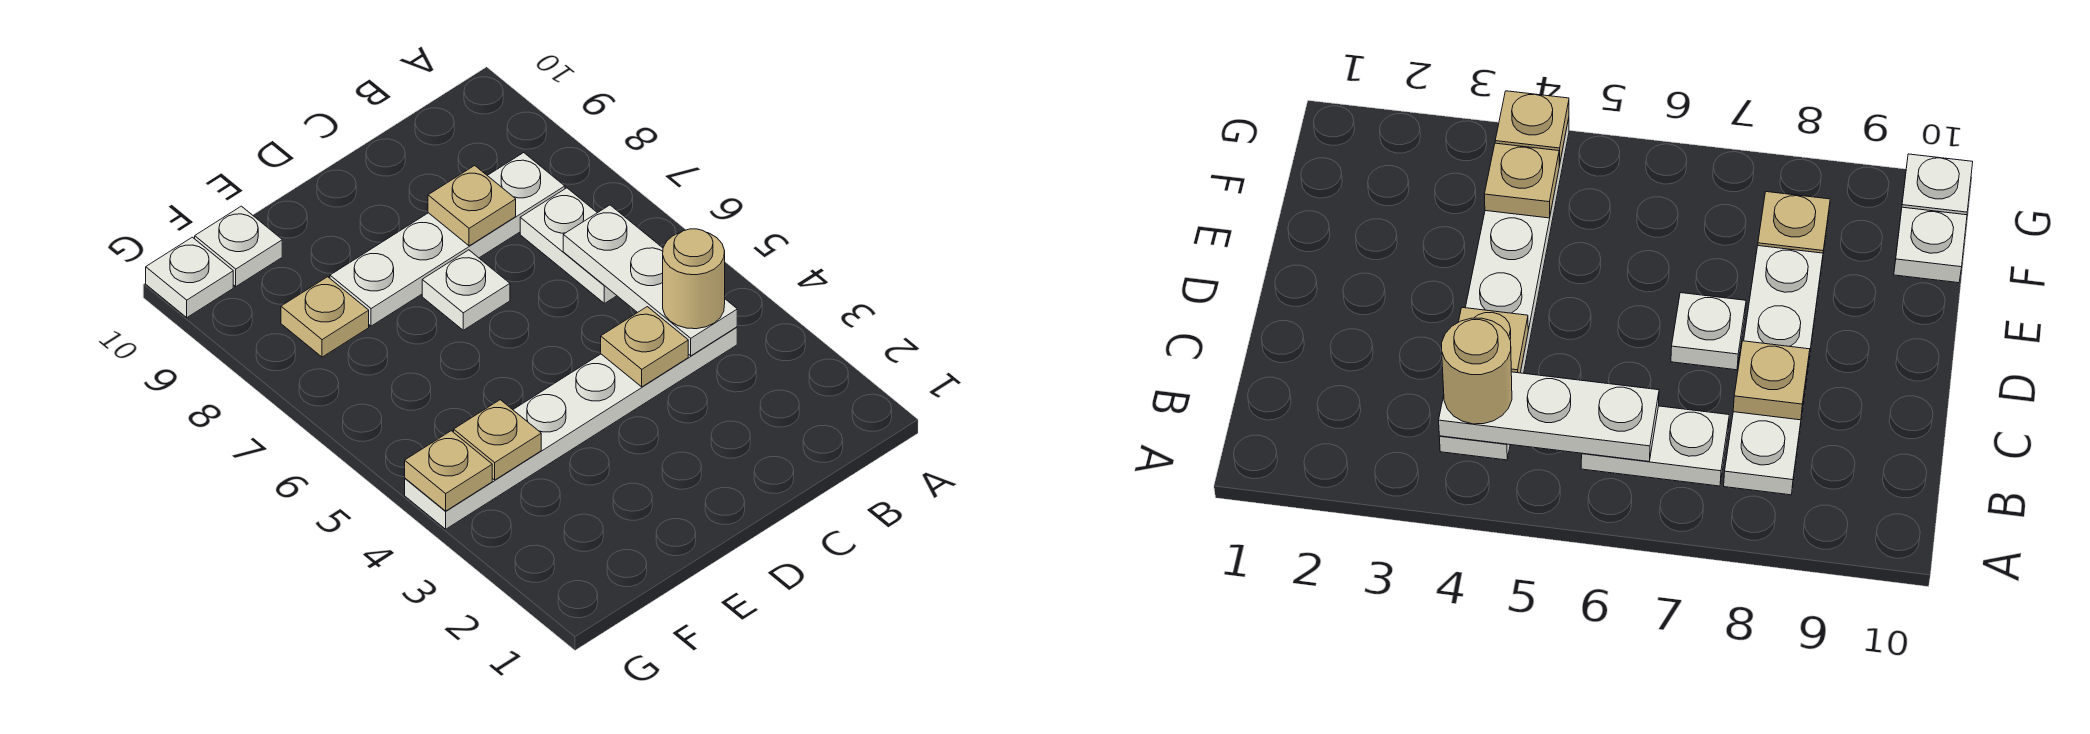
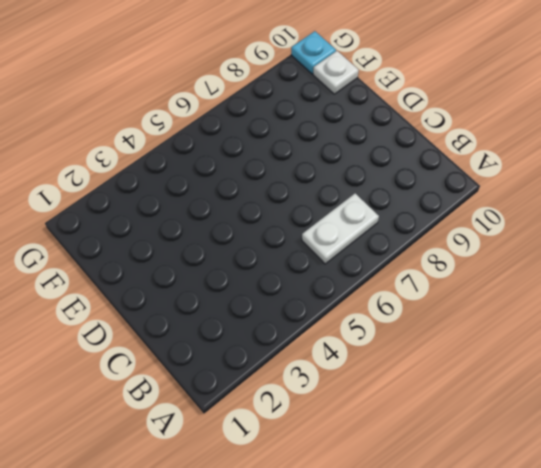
cyan plate G10 level 1 -> white plate G10 level 1
none -> white plate B4:G4 level 1
none -> white plate B8:E8 level 1
none -> white plate D7 level 1

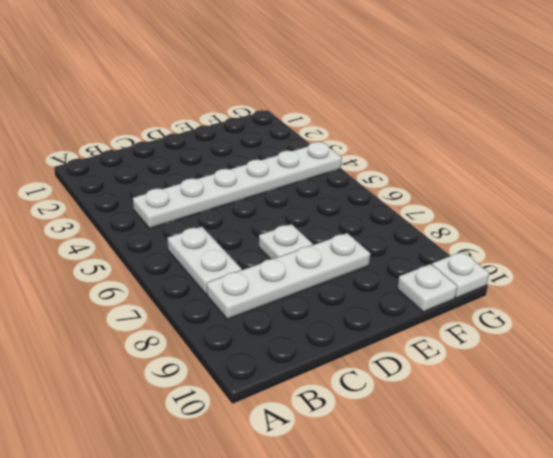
none -> tan plate F8 level 1
none -> white plate B4:B6 level 2
none -> tan plate C4 level 2

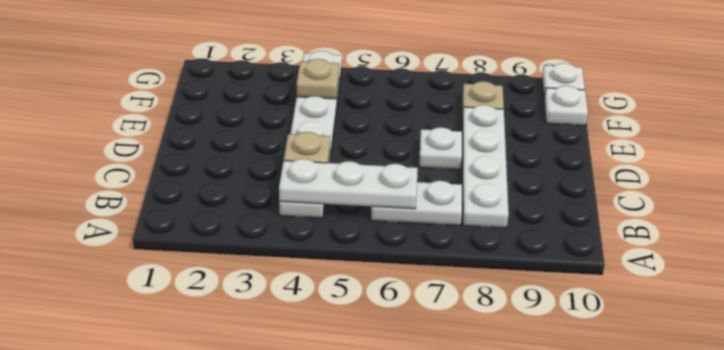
none -> tan plate C8 level 2
none -> tan plate G4 level 2
none -> tan round brick B4 level 3

